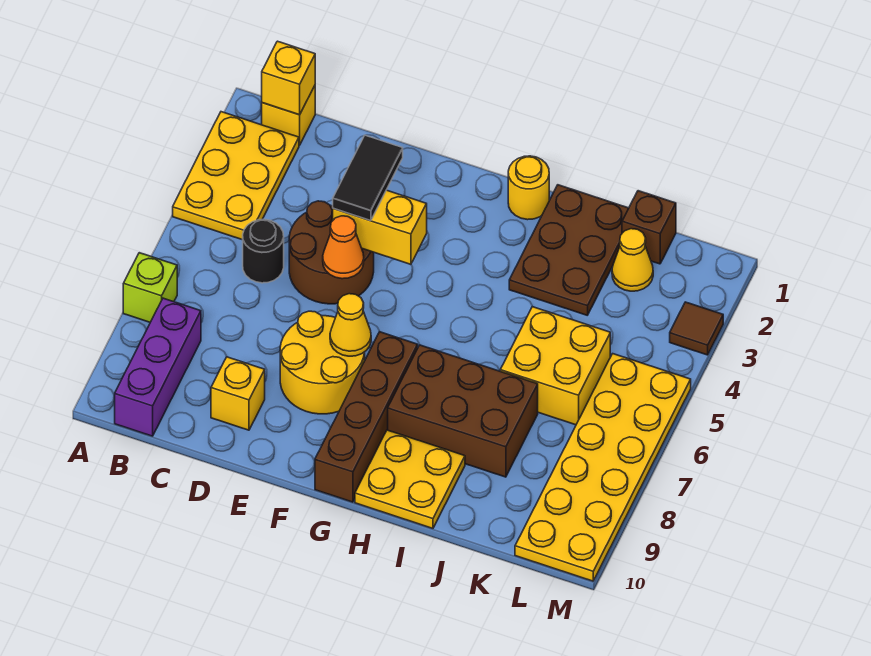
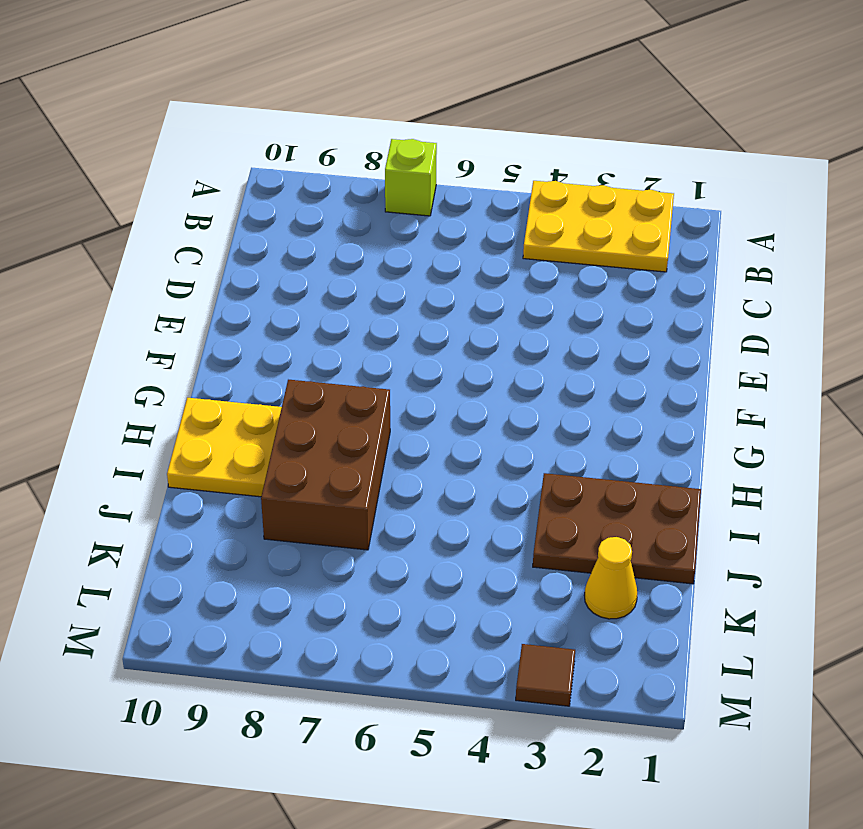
none -> yellow brick B1 level 1
none -> purple brick B8:B10 level 1
none -> black round brick C5 level 1

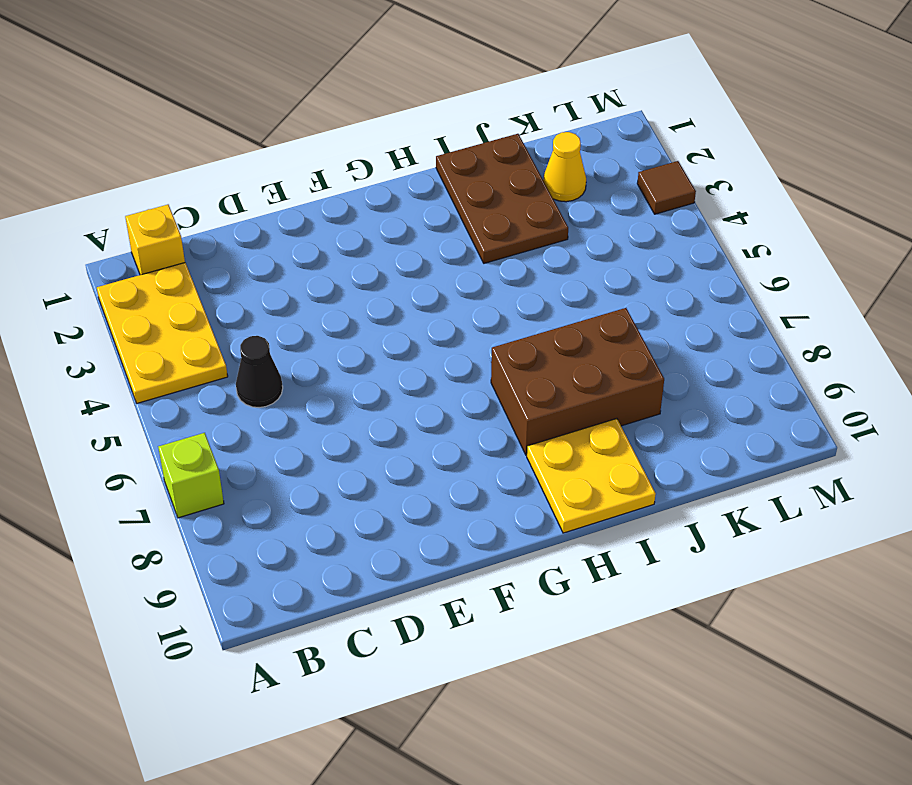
black cone C5 level 1 -> black round brick C5 level 1
none -> purple brick B8:B10 level 1
none -> brown round brick D4:E5 level 1
none -> yellow brick D9 level 1

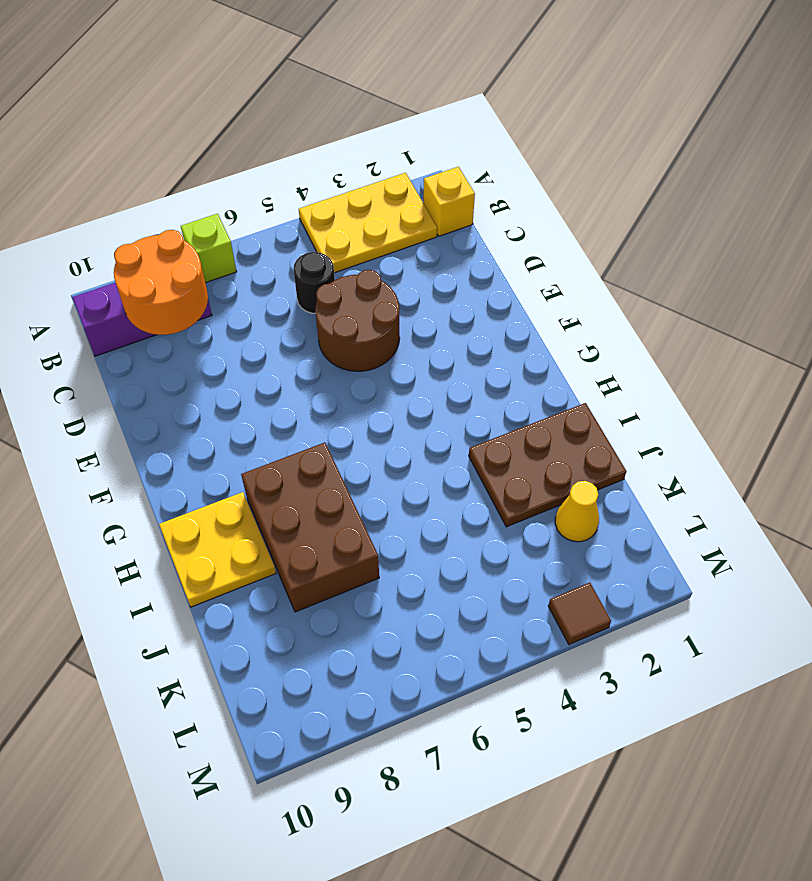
orange round brick B8:C9 level 2 -> none
none -> yellow brick D9 level 1
none -> yellow round brick E7:F8 level 1
none -> brown brick G7:G10 level 1

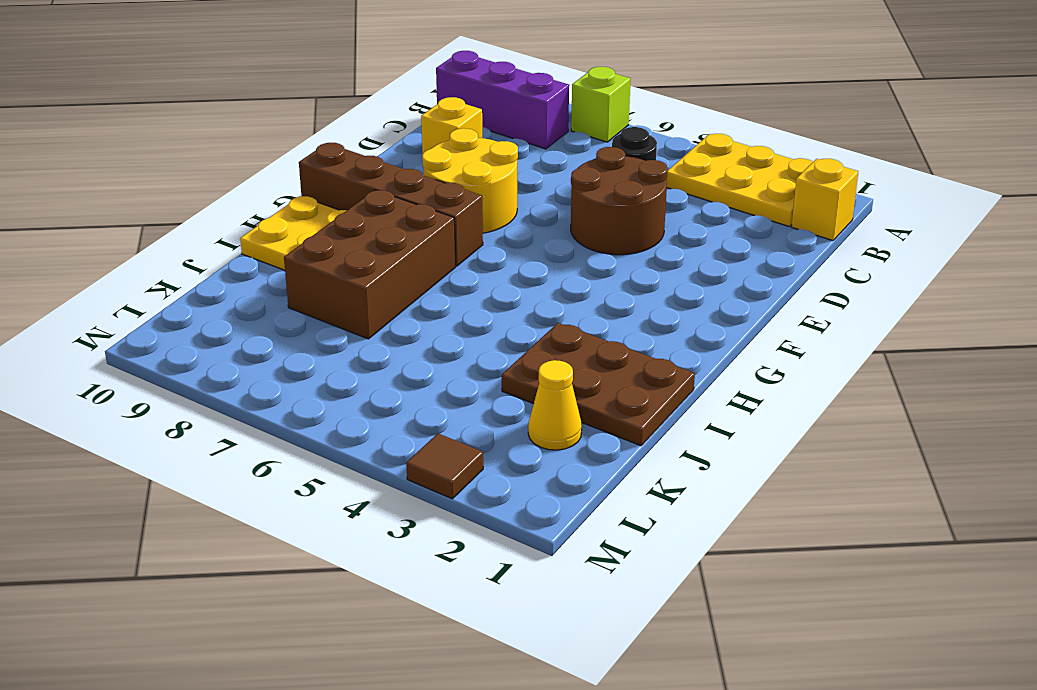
none -> yellow round brick H1 level 1
none -> yellow brick J5:K6 level 1
none -> brown brick K1 level 1

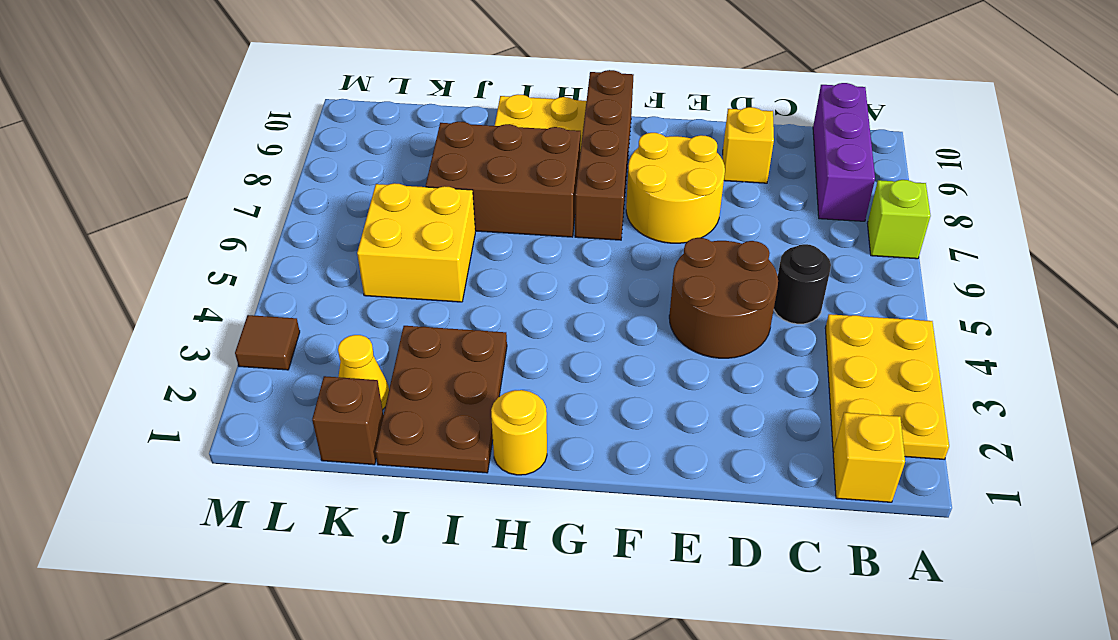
none -> yellow plate L5:M10 level 1
none -> yellow brick B1 level 2
none -> yellow brick E4:F4 level 2

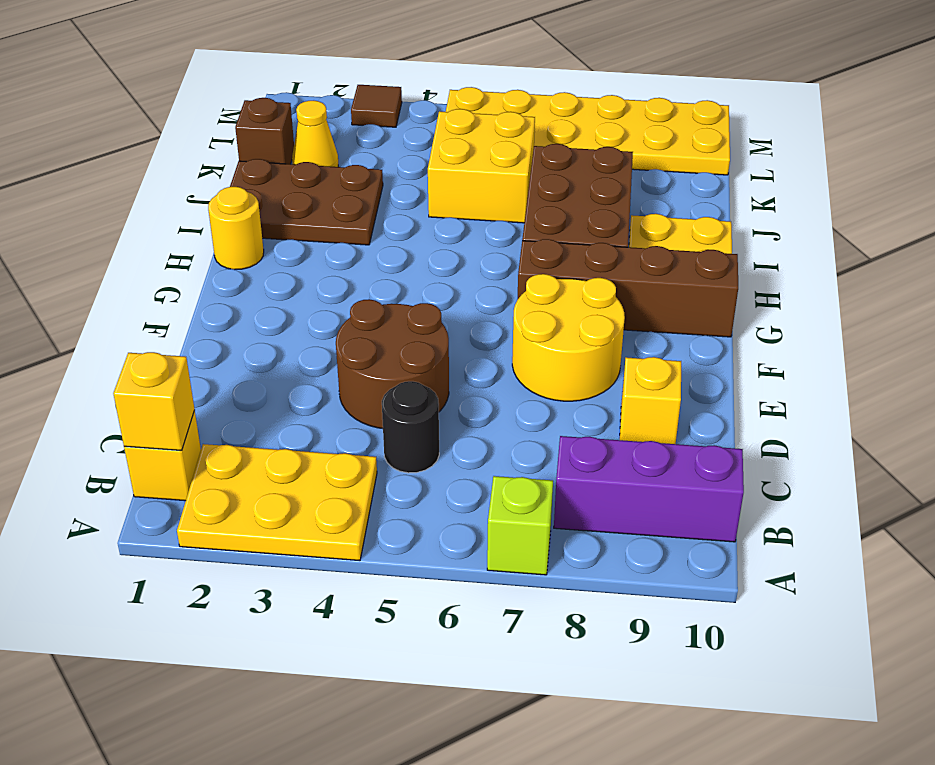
none -> yellow brick E4:F4 level 2
none -> orange cone E5 level 2
none -> yellow cone F7 level 2

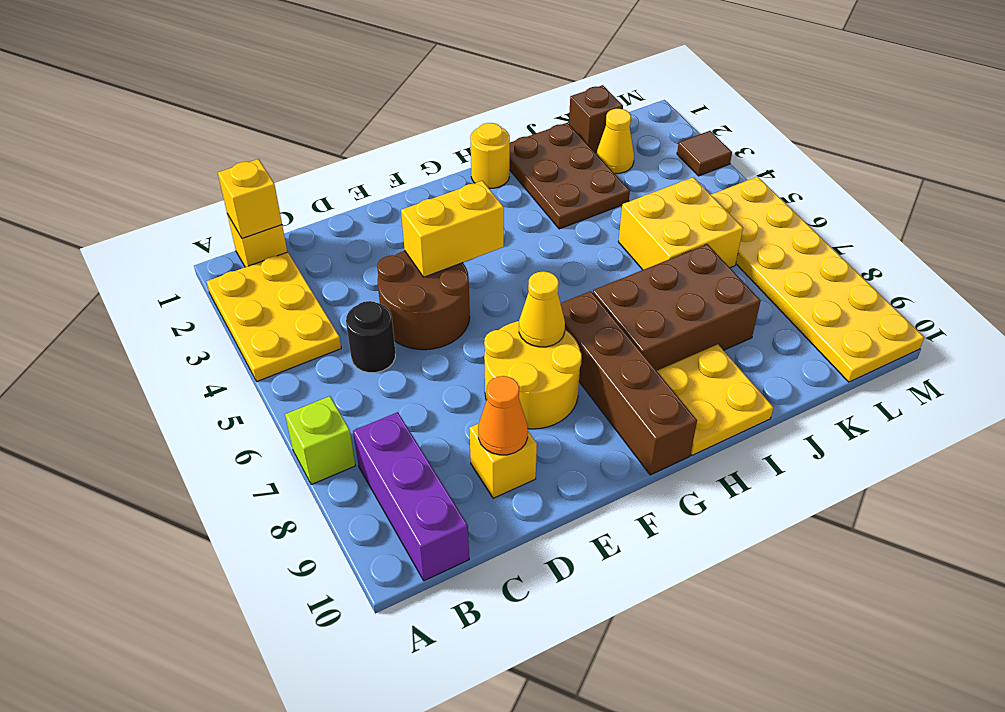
orange cone D9 level 2 -> orange cone E5 level 2
none -> black tile E3:E4 level 3

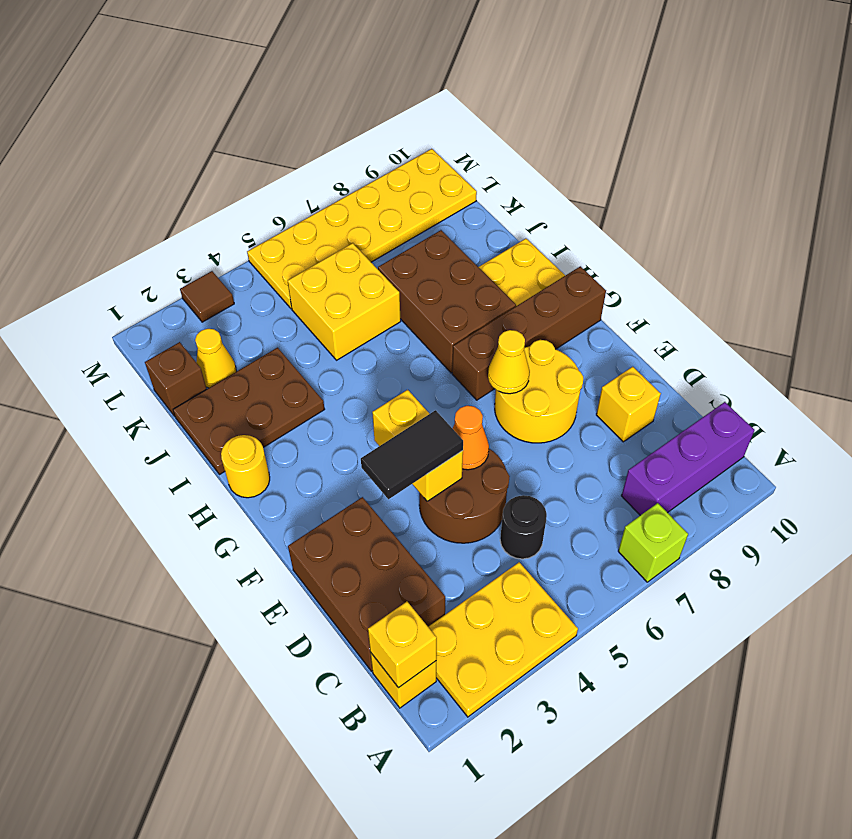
brown brick C1:E2 level 1 -> none

